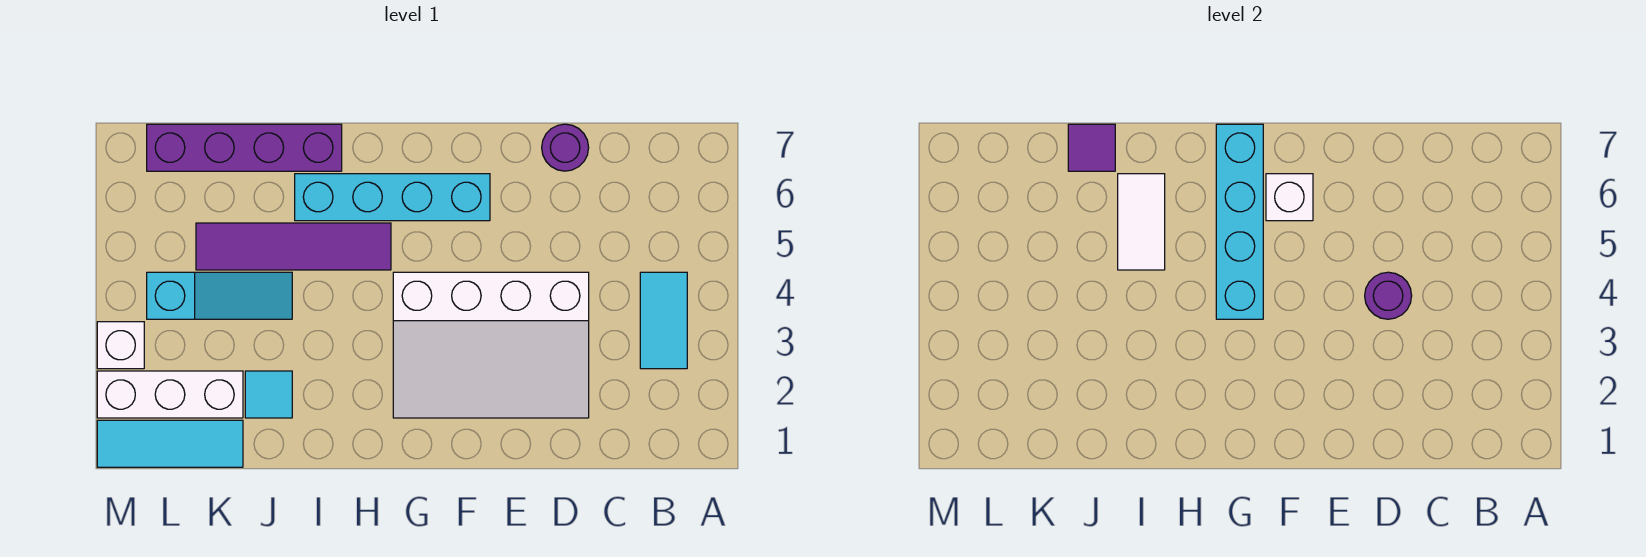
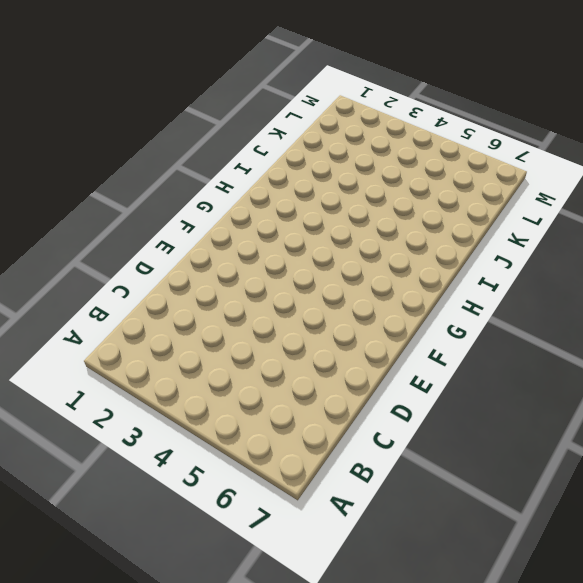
none -> cyan tile B3:B4 level 1
none -> white slope D2:G4 level 1 top 4
none -> purple round brick D7 level 1

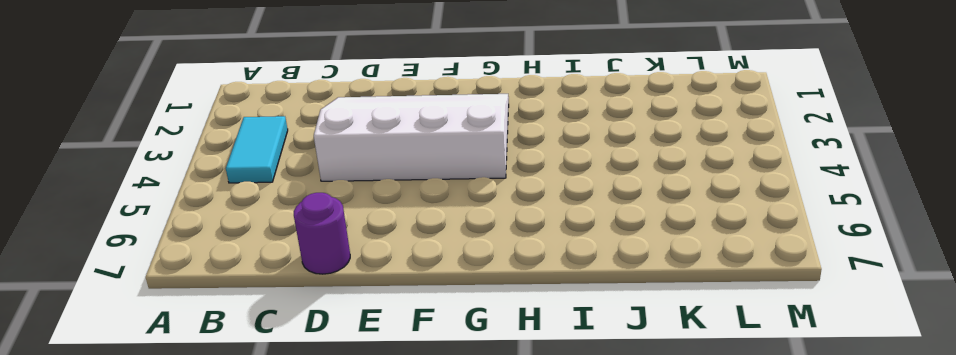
none -> cyan brick F6:I6 level 1
none -> purple tile H5:K5 level 1
none -> purple brick I7:L7 level 1

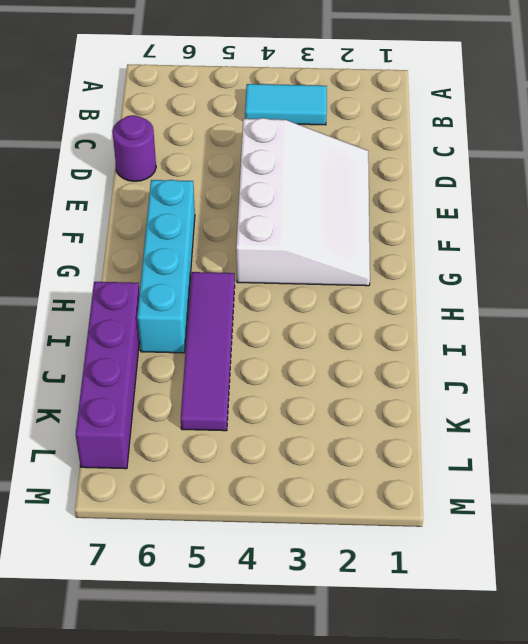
none -> cyan tile J2 level 1
none -> cyan slope J4:L4 level 1 top L
none -> cyan tile K1:M1 level 1

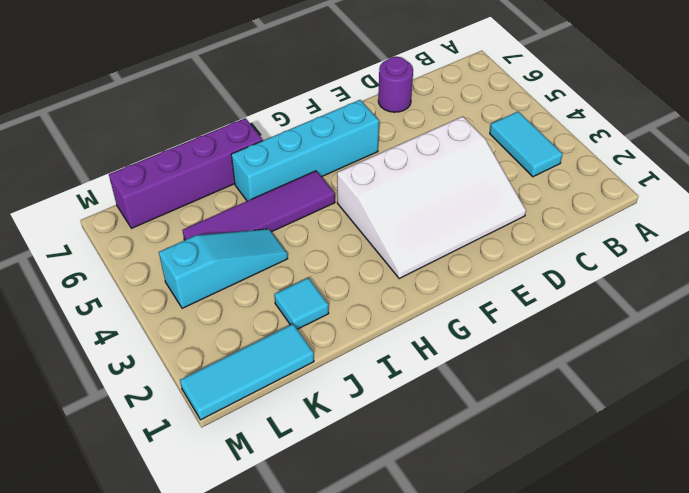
none -> white brick K2:M2 level 1
none -> white brick M3 level 1
none -> purple round brick D4 level 2

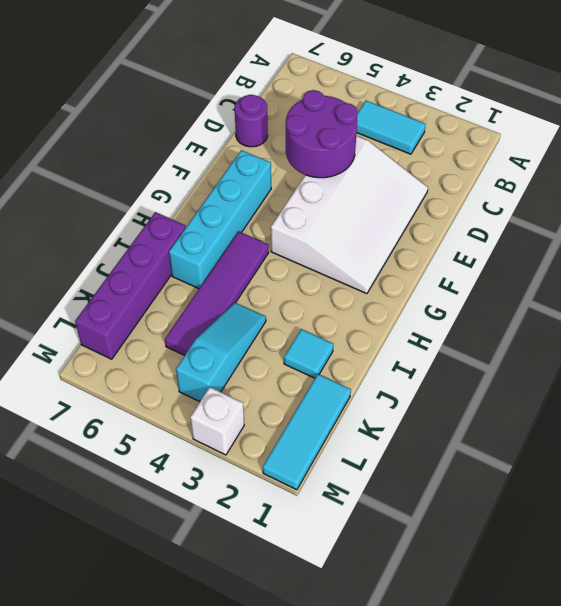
purple round brick D4:E5 level 2 -> purple round brick D4 level 2
none -> white brick K2:M2 level 1
none -> white brick F6 level 2
none -> cyan brick G4:G7 level 2

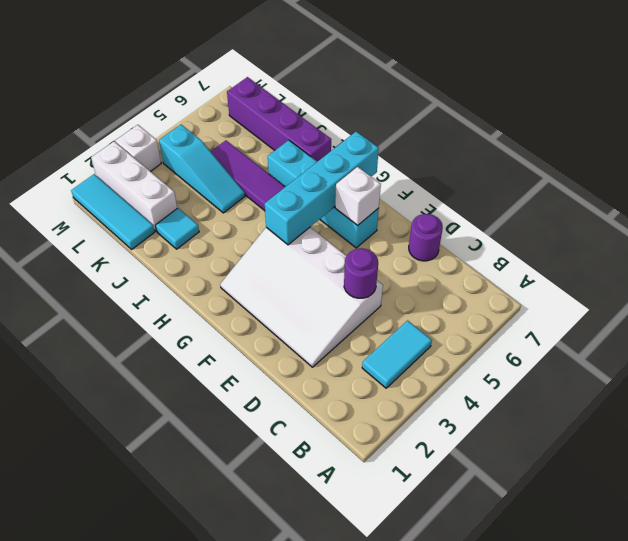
none -> white tile I5:I6 level 2
none -> purple tile J7 level 2

